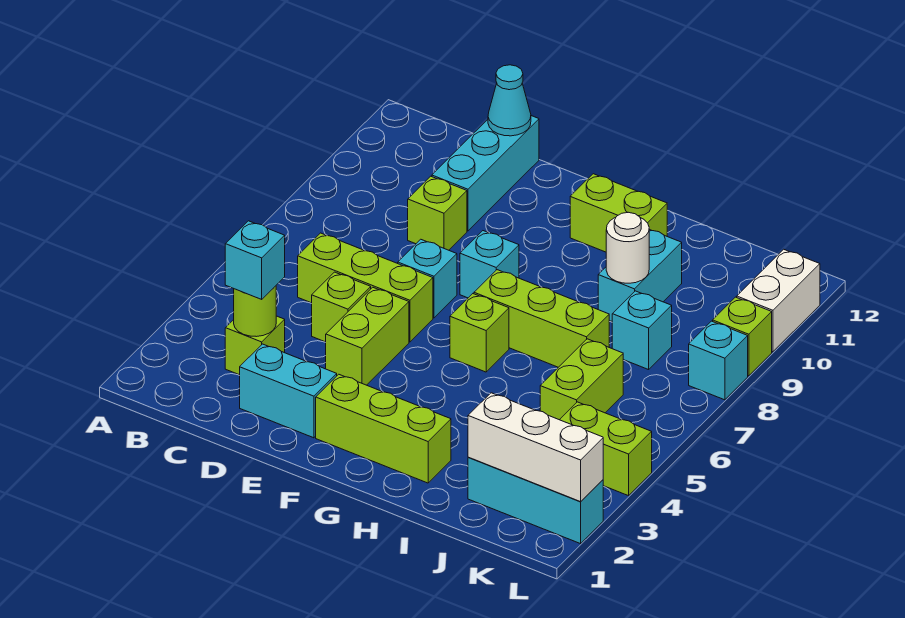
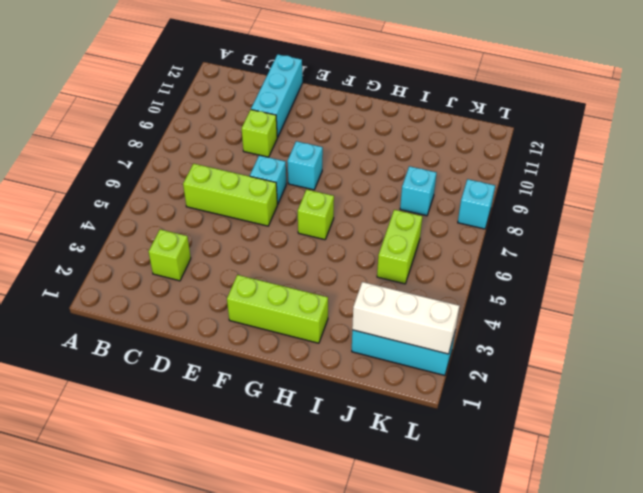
none -> cyan brick D2:E2 level 1
none -> lime brick D5 level 1
none -> lime brick E4:E5 level 1

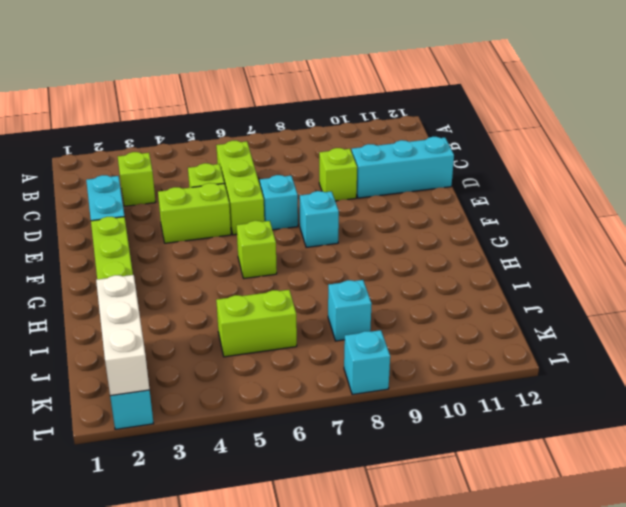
none -> lime brick G7:I7 level 1
none -> lime brick G11:H11 level 1
none -> cyan brick I9:I10 level 1

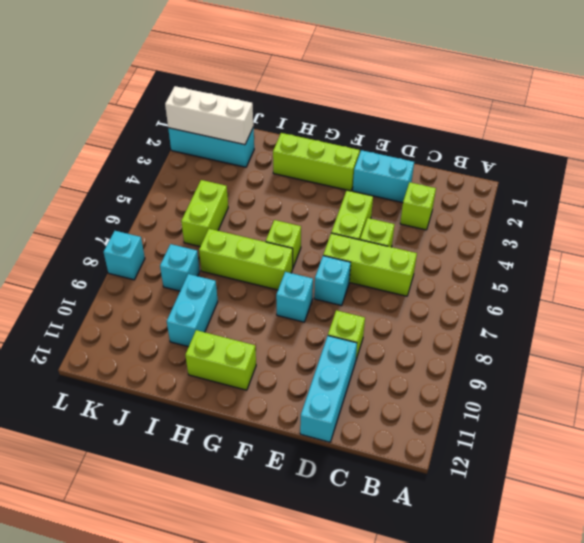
none -> lime brick K4:L4 level 1
none -> lime brick L9 level 1
none -> white brick L10:L11 level 1

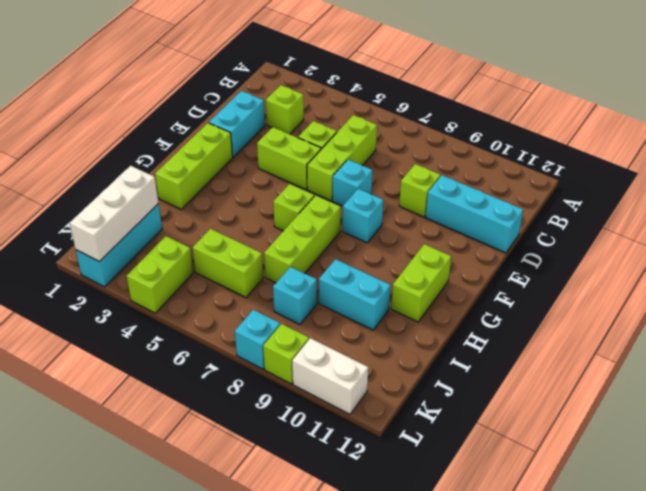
none -> lime round brick C3 level 2
none -> cyan cone D12 level 2
none -> white round brick I9 level 2

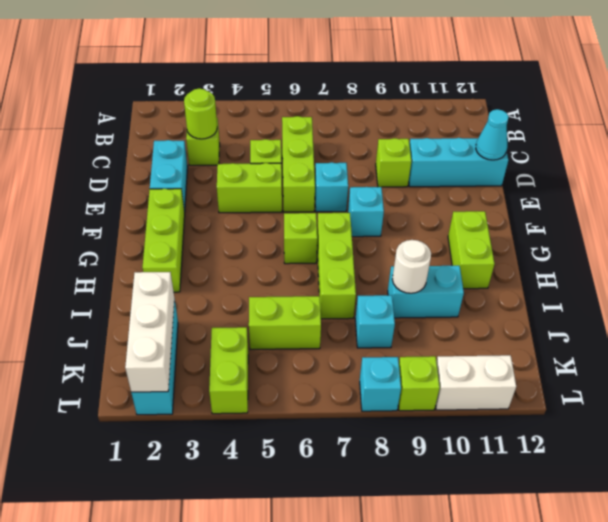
none -> cyan brick C3 level 3

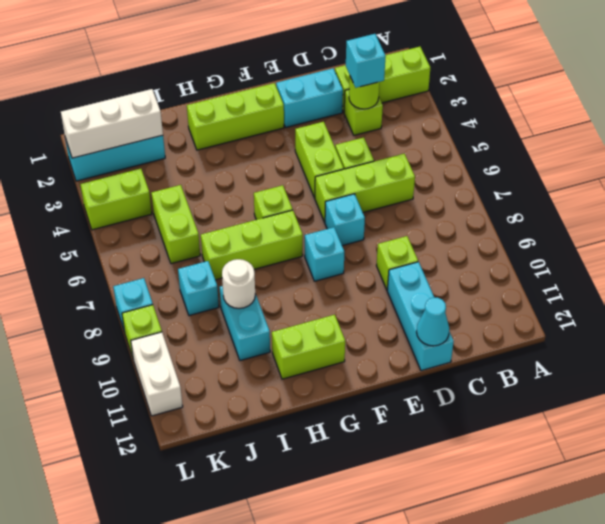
lime brick A2:C2 level 1 -> none

